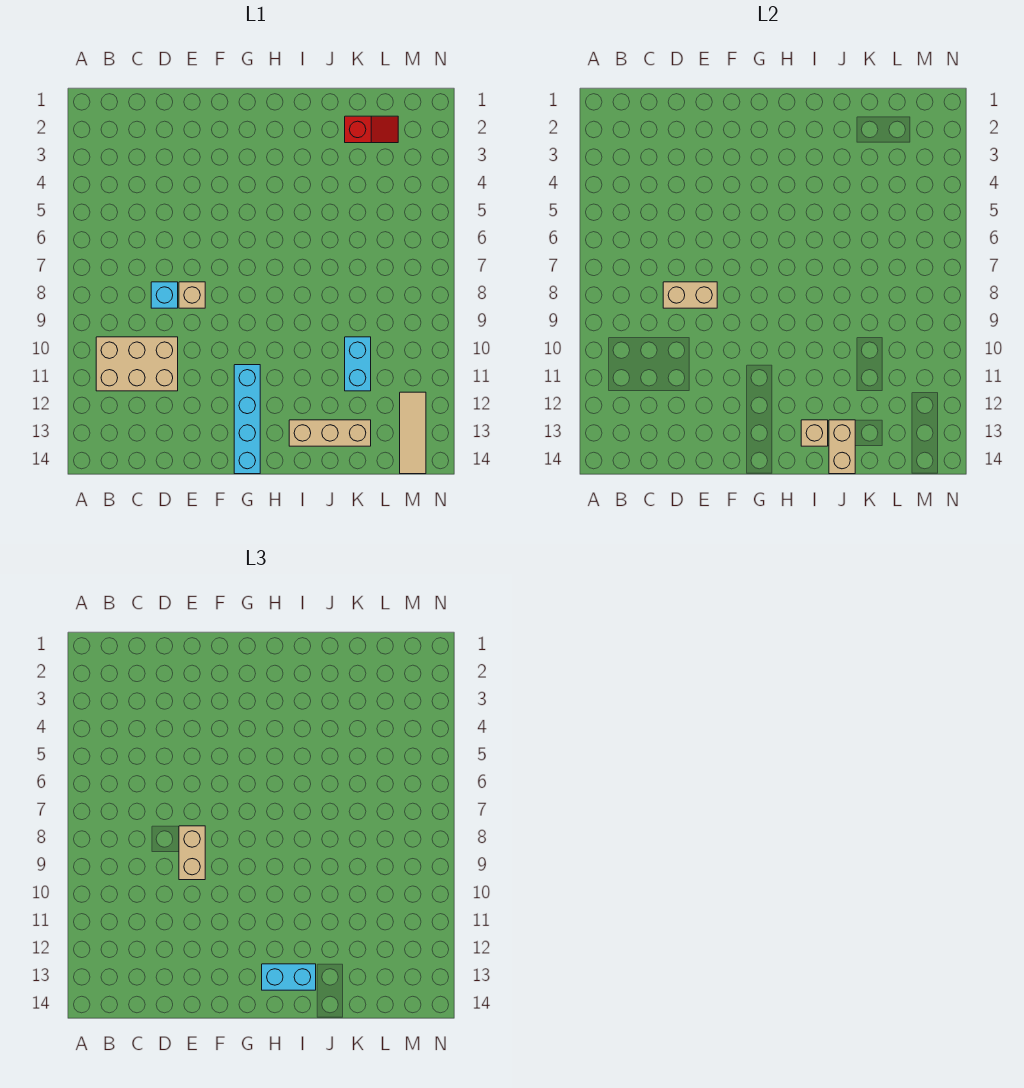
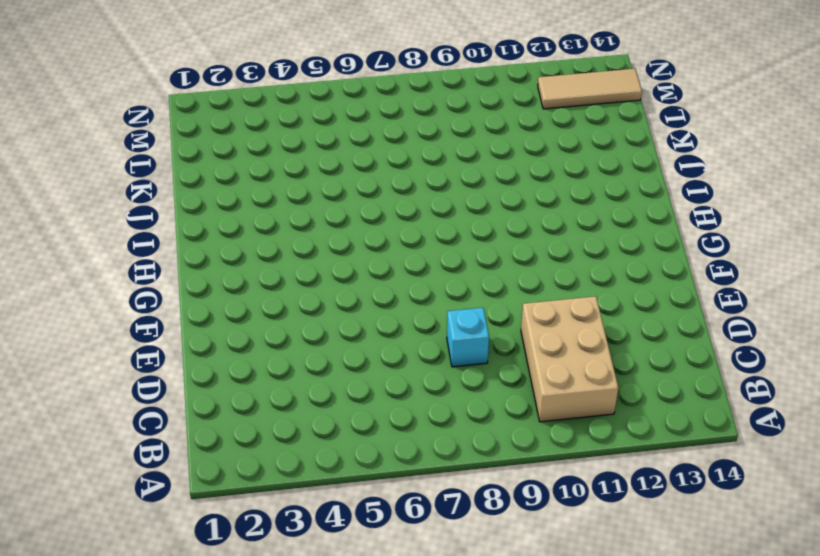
none -> tan brick E8 level 1
none -> cyan brick G11:G14 level 1
none -> tan brick I13:K13 level 1

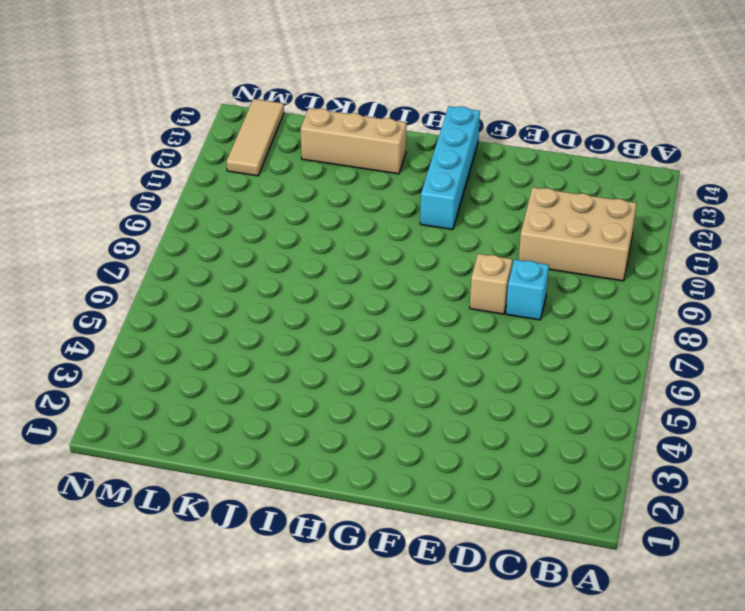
none -> red slope K2:L2 level 1 top K
none -> cyan brick K10:K11 level 1
none -> tan brick D8:E8 level 2

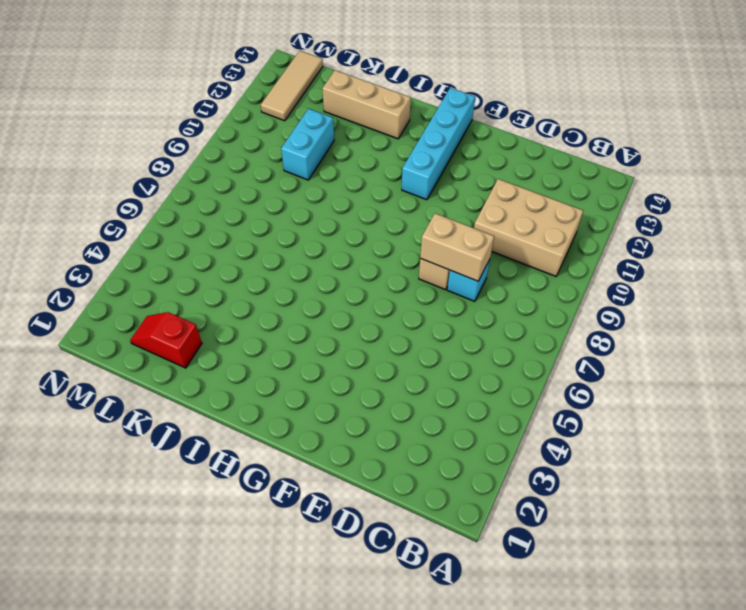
none -> tan brick I13 level 2
none -> tan brick J13:J14 level 2
none -> tan brick E8:E9 level 3

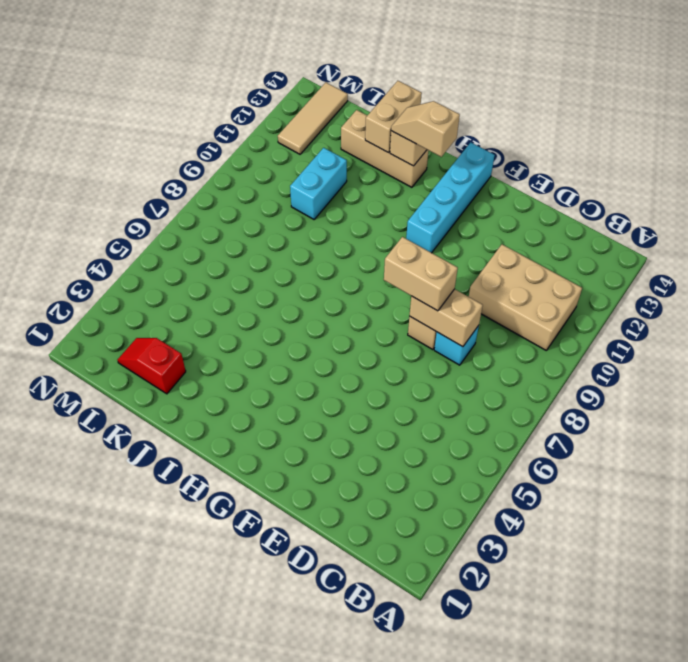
tan brick E8:F8 level 3 -> tan brick E8:E9 level 3
tan slope H13:I13 level 3 top H -> cyan brick H13:I13 level 3

